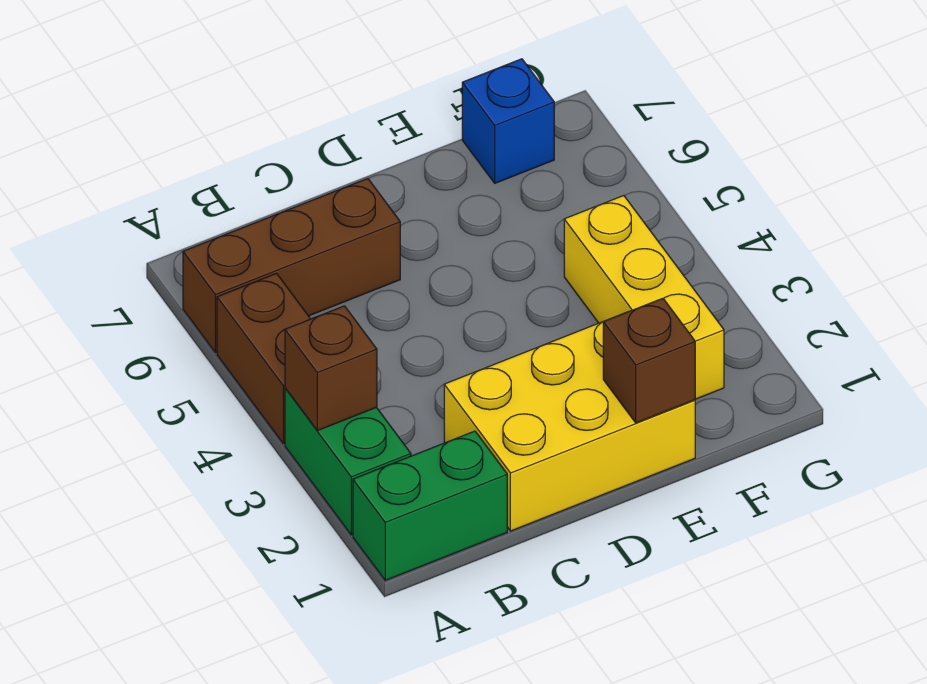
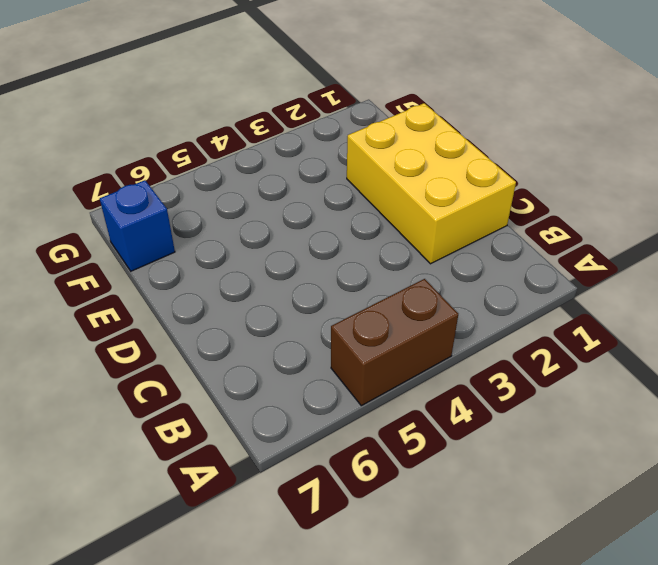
none -> green brick A1:B1 level 1
none -> green brick A2:A3 level 1

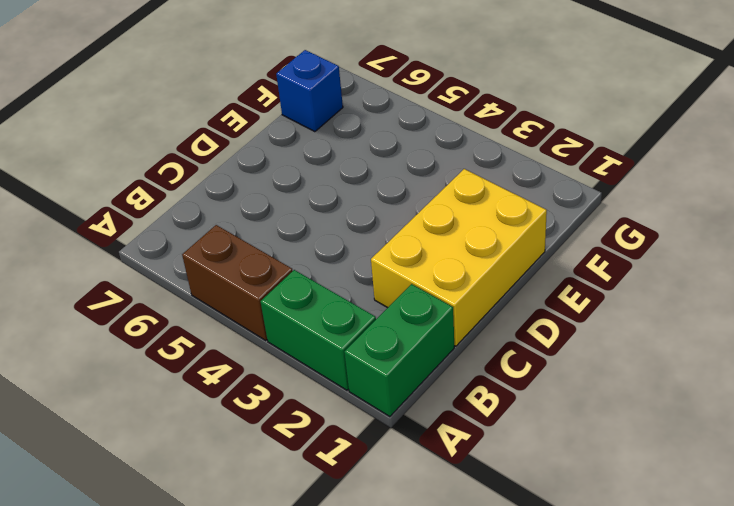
none -> brown brick A6:C6 level 1
none -> yellow brick F2:F4 level 1

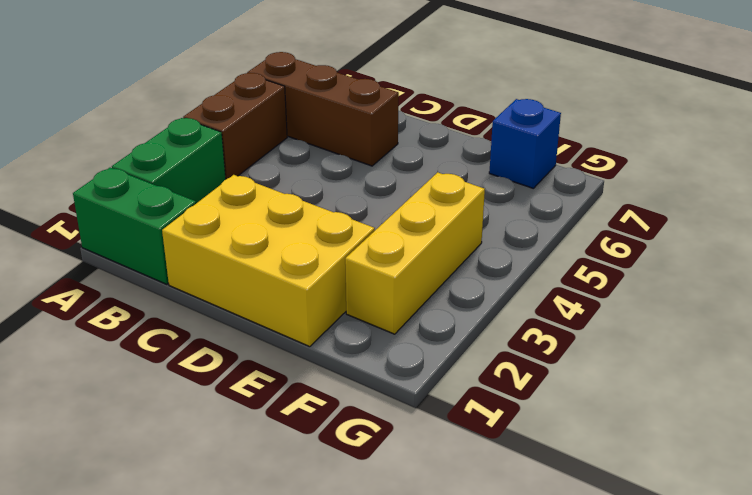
none -> brown brick A3 level 2
none -> brown brick E1 level 2

